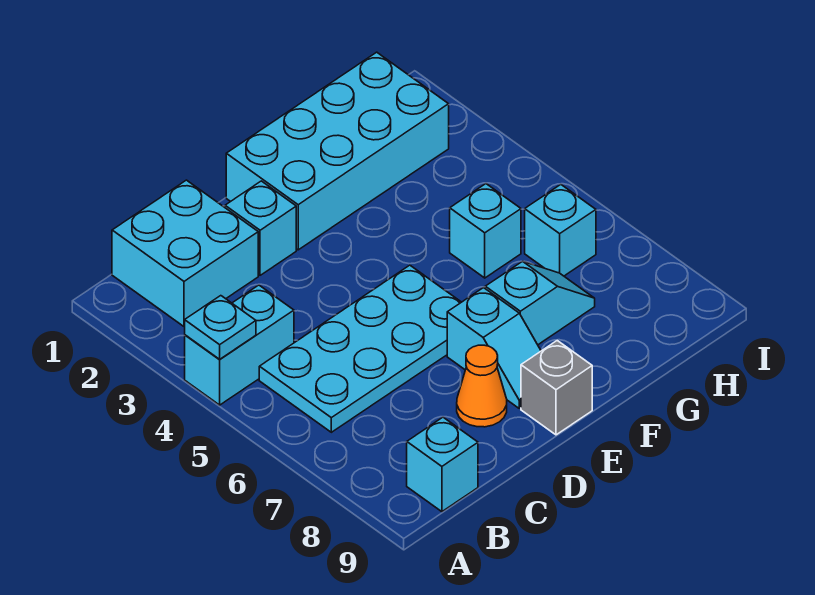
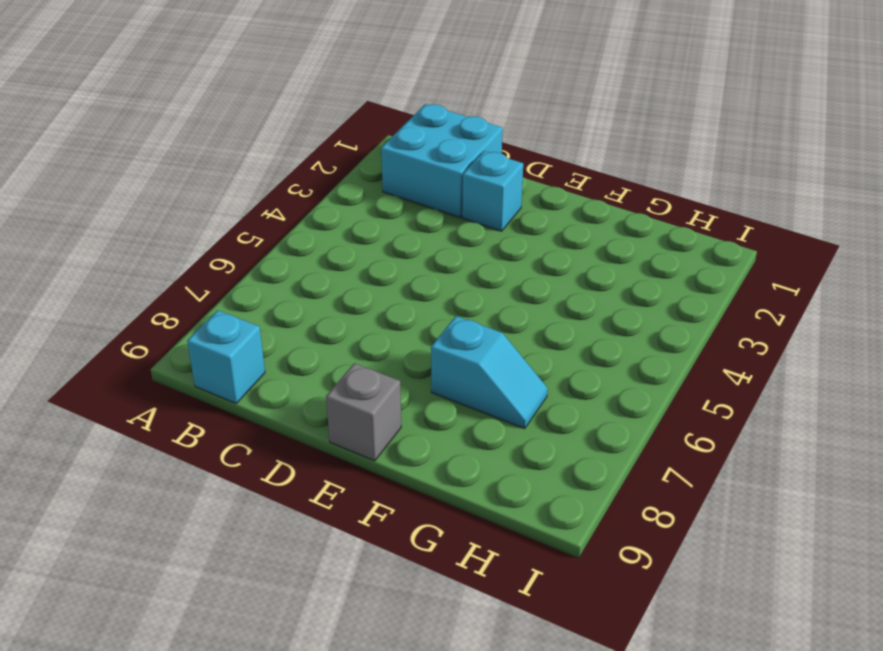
none -> cyan brick A4:B4 level 1
none -> cyan plate B5:E6 level 1
none -> orange cone D8 level 1

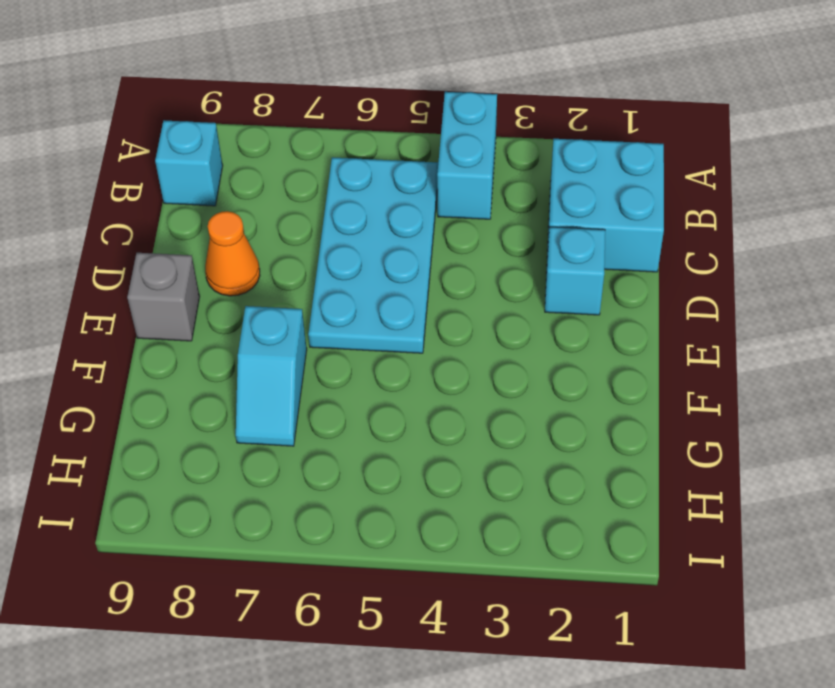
none -> cyan brick E1:H2 level 1
none -> cyan slope E7:E8 level 1 top 7
none -> cyan brick G5 level 1

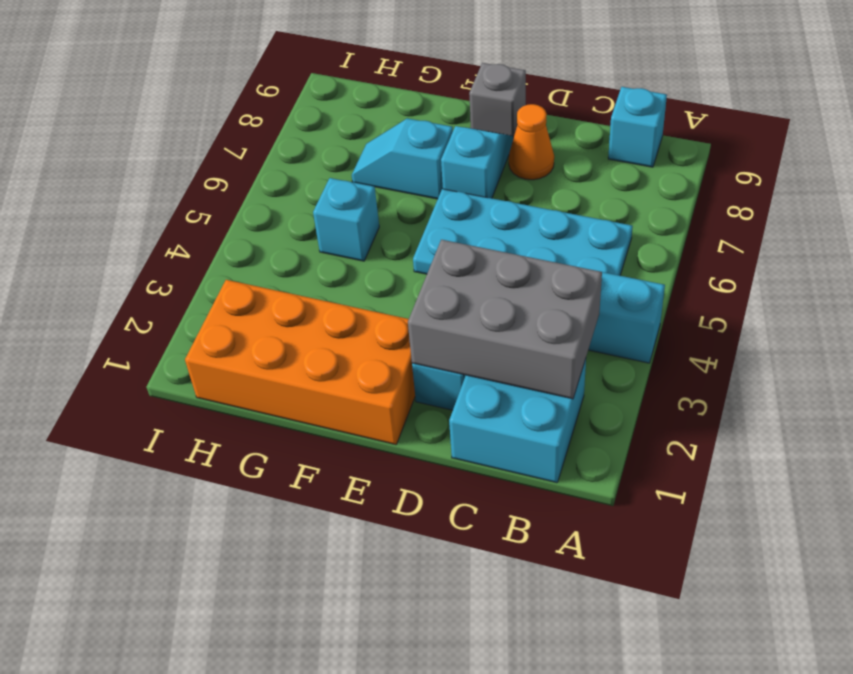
grey brick B2:D3 level 2 -> none
orange brick E1:H2 level 1 -> cyan brick E1:H2 level 1
none -> cyan brick H6 level 1
none -> cyan plate A4 level 2

